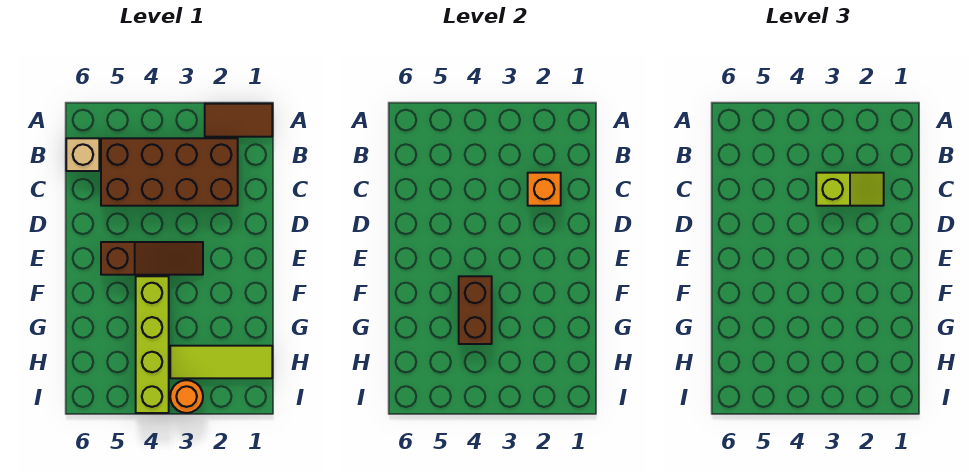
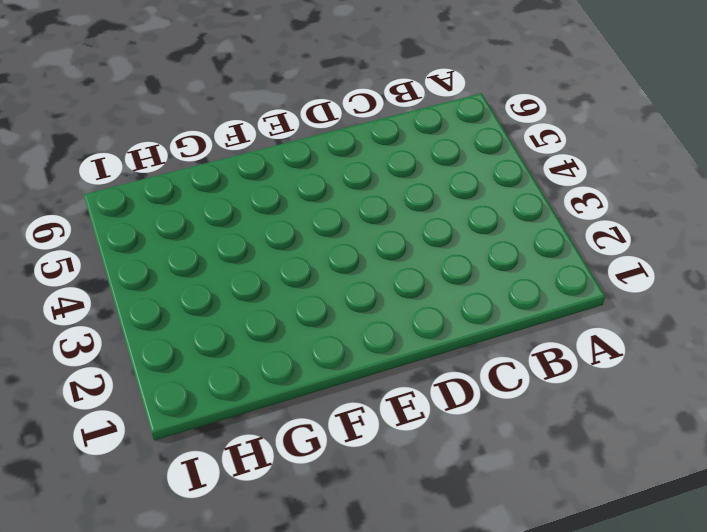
none -> brown tile A1:A2 level 1
none -> brown brick B2:C5 level 1

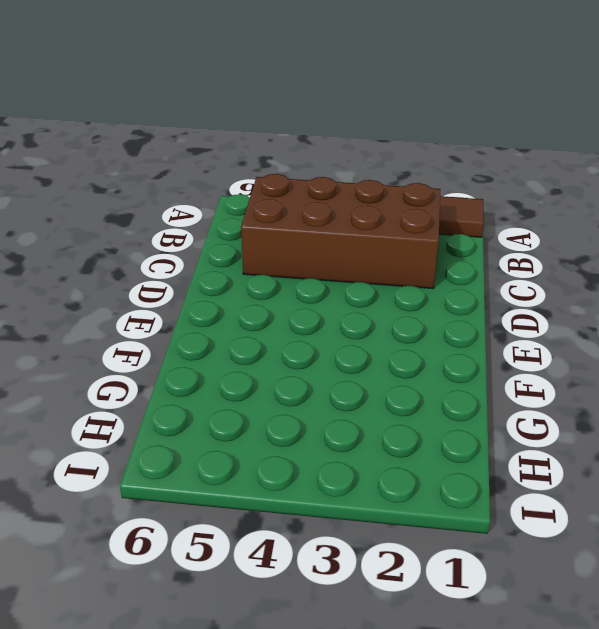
none -> tan brick B6 level 1
none -> brown slope E3:E5 level 1 top 5

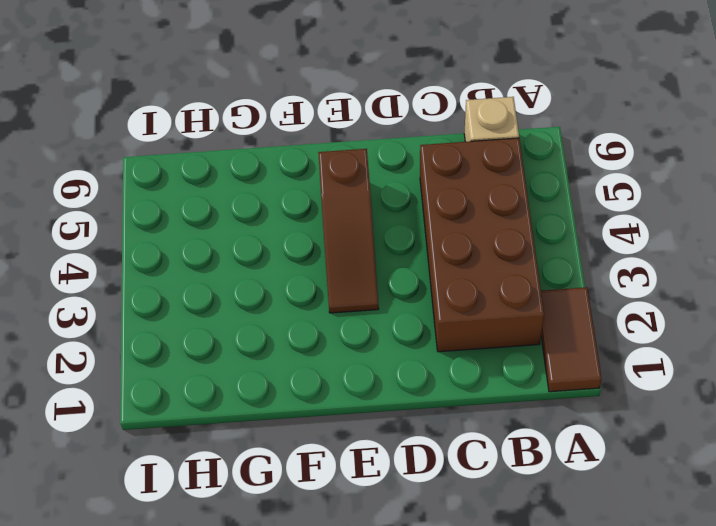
none -> lime brick F4:I4 level 1
none -> lime tile H1:H3 level 1

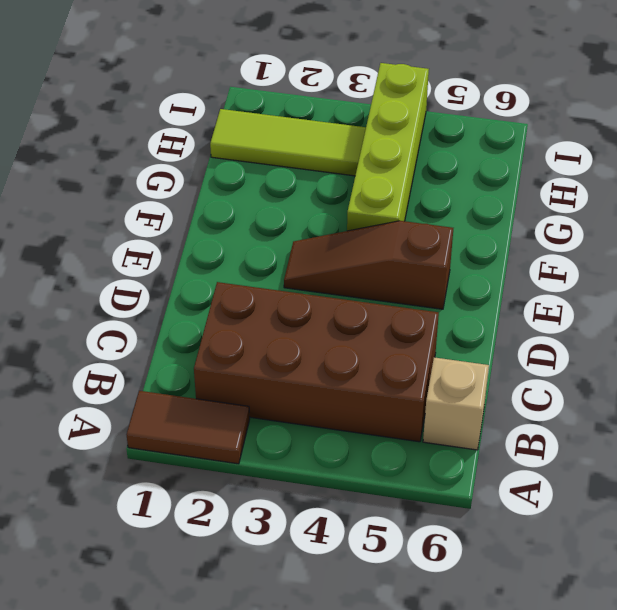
none -> orange round brick I3 level 1
none -> orange brick C2 level 2

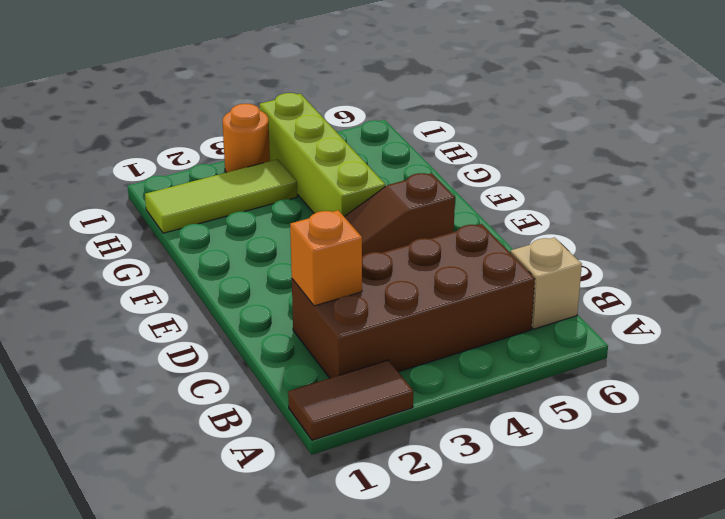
none -> brown brick F4:G4 level 2
none -> lime slope C2:C3 level 3 top 3

